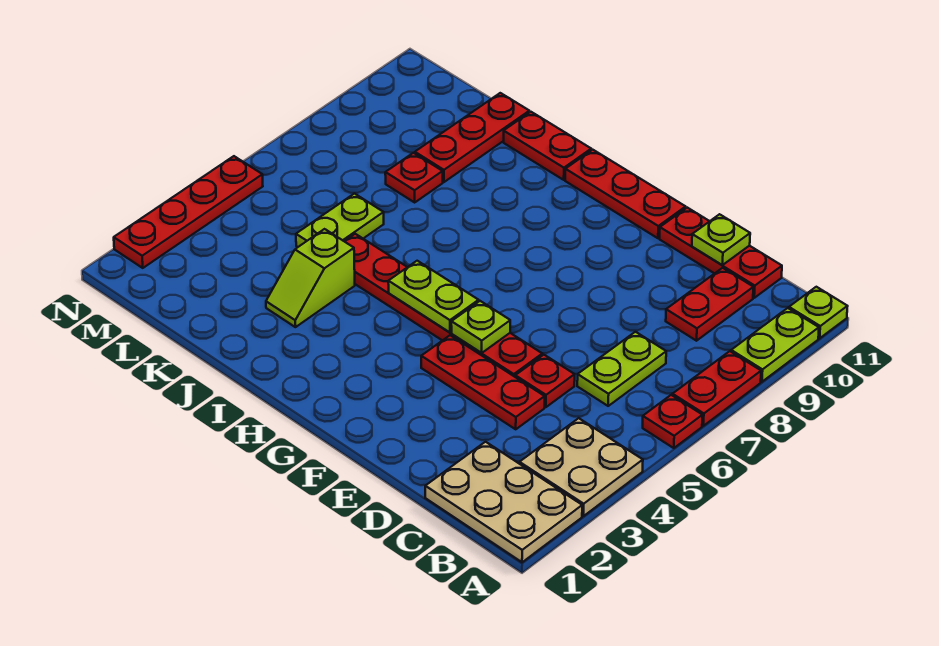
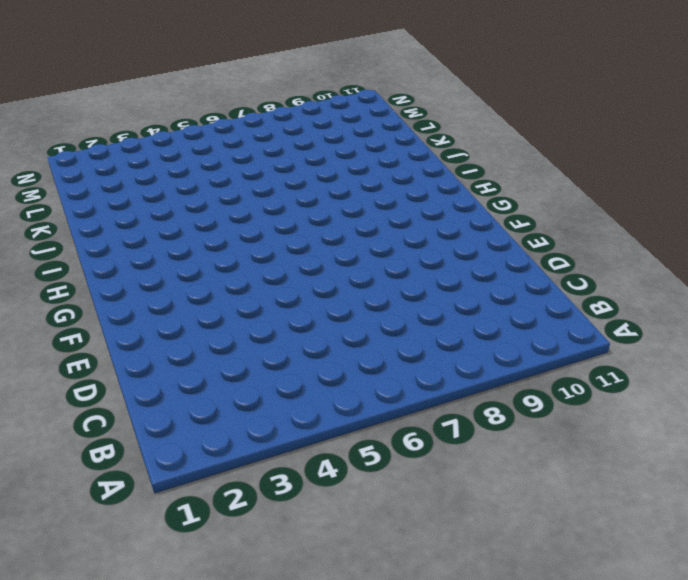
none -> tan plate A1:C2 level 1
none -> tan plate A3:B4 level 1
none -> red plate A6 level 1

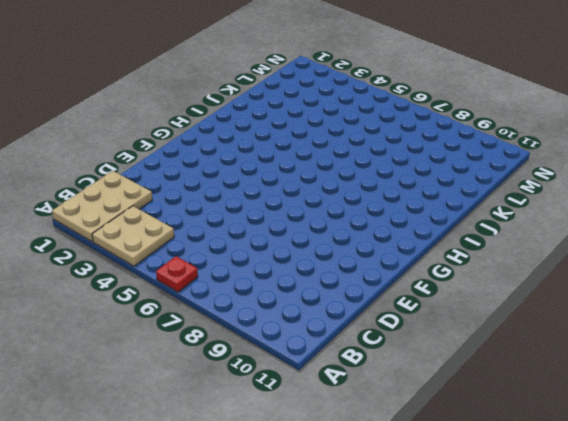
none -> red plate A7:A8 level 1
none -> lime plate A9:A10 level 1
none -> lime plate A11 level 1

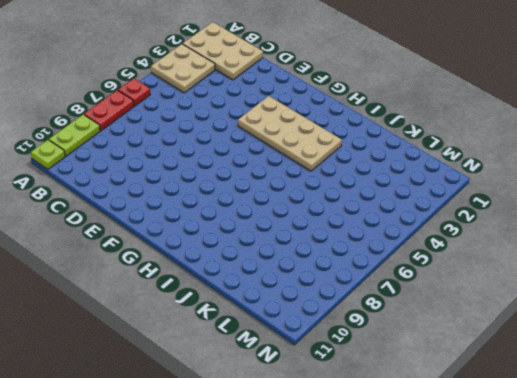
tan plate F3:I4 level 1 -> red plate D4:F4 level 1
none -> lime plate C6:C7 level 1
none -> red plate C9:C10 level 1
none -> red plate C11:E11 level 1

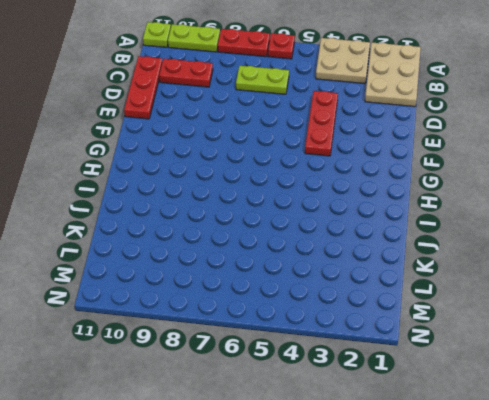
none -> red plate D5 level 1
none -> red plate E5:J5 level 1
none -> red plate F11:H11 level 1

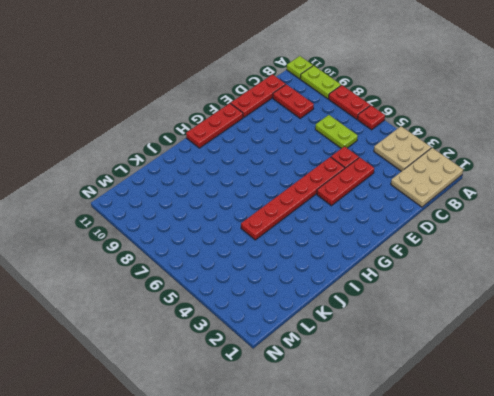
none -> red plate I11:J11 level 1
none -> lime slope J3:J4 level 1 top 4
none -> lime plate K5:K6 level 1

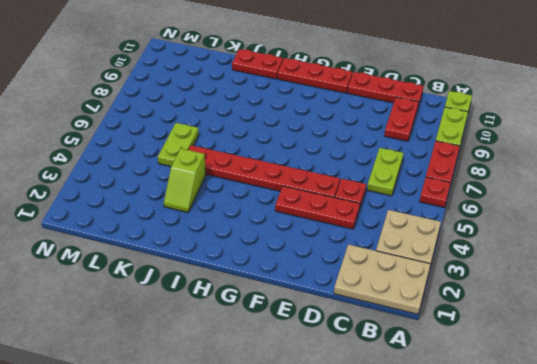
none -> red plate K8 level 1
none -> red plate K9:K11 level 1
none -> red plate N2:N5 level 1

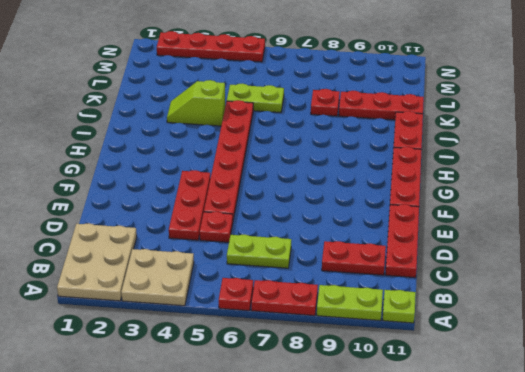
none -> lime plate D11 level 2
none -> lime plate F5 level 2
none -> lime plate G5:H5 level 2

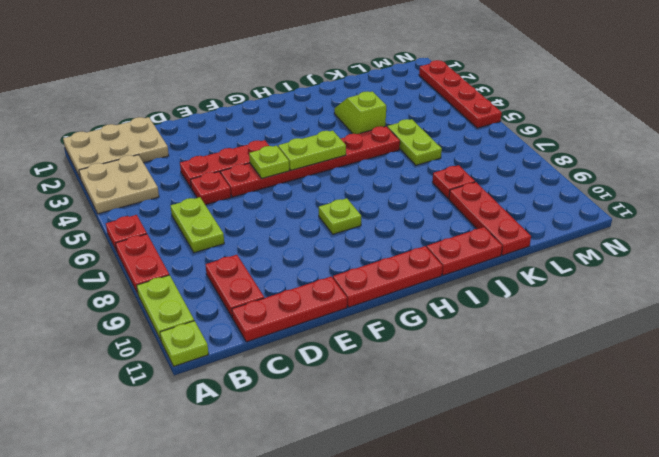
lime plate G8 level 1 -> lime plate D11 level 2

